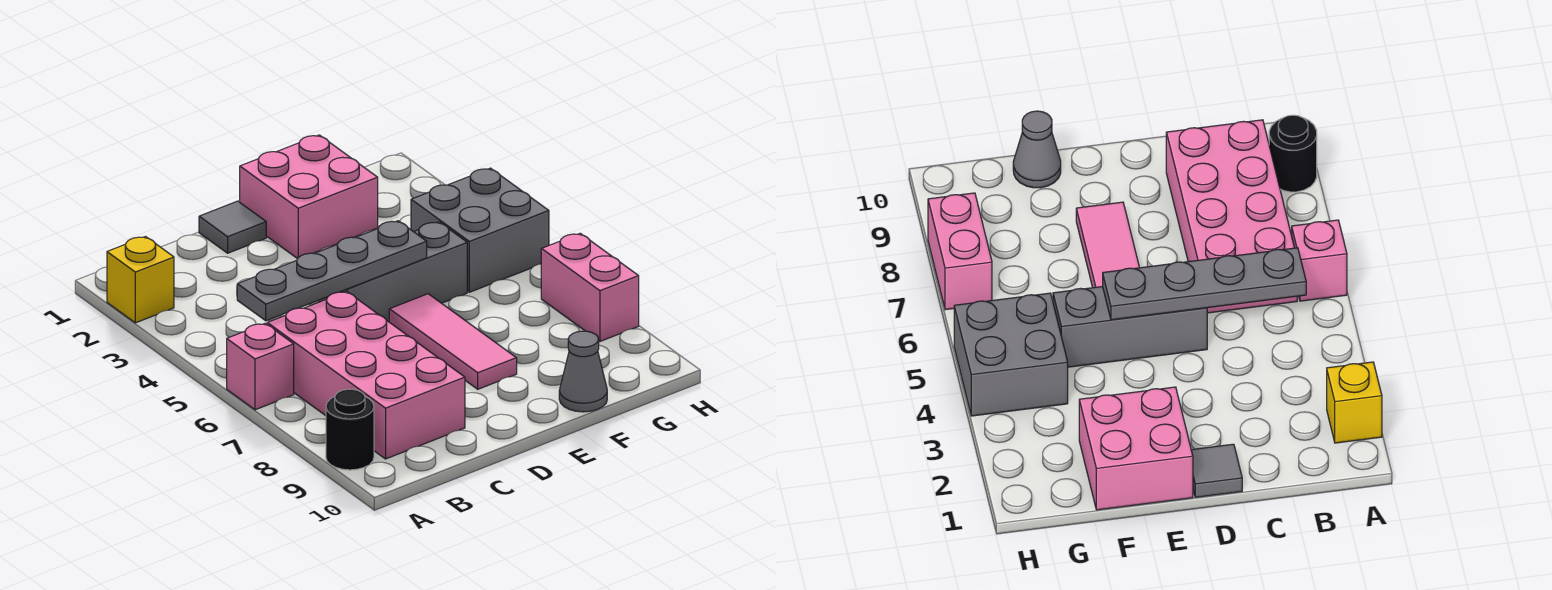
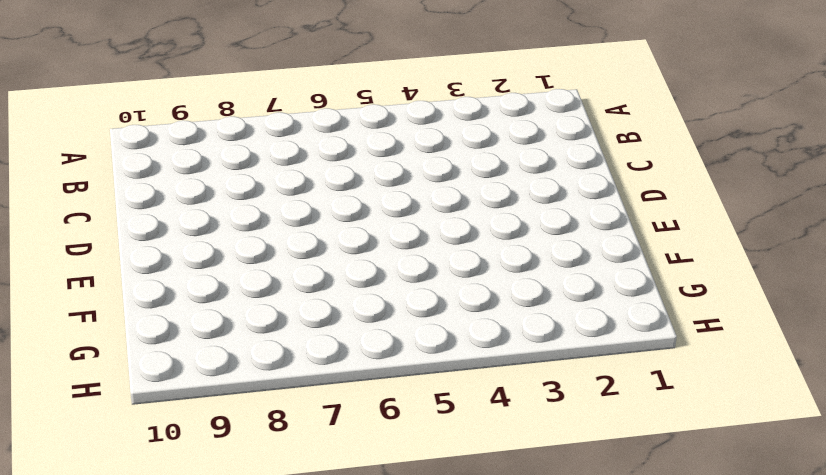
none -> yellow brick A2 level 1
none -> pink brick A6 level 1
none -> black round brick A9 level 1

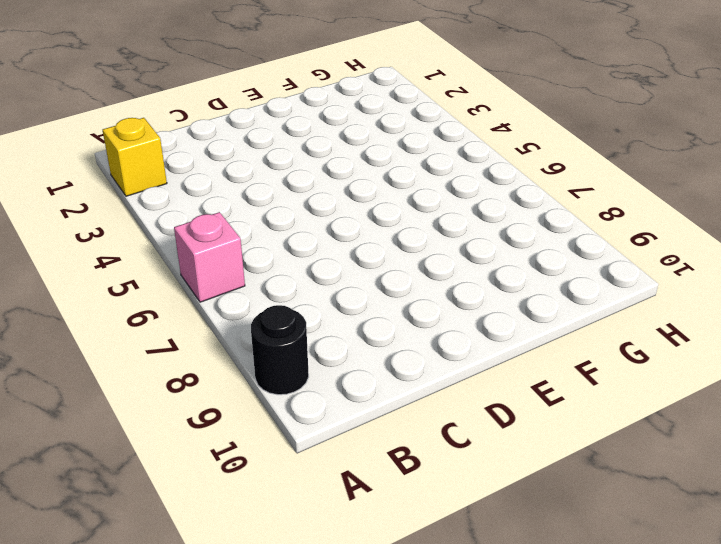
none -> pink brick B6:C9 level 1
none -> grey tile D1 level 1
none -> grey brick D5:F5 level 1

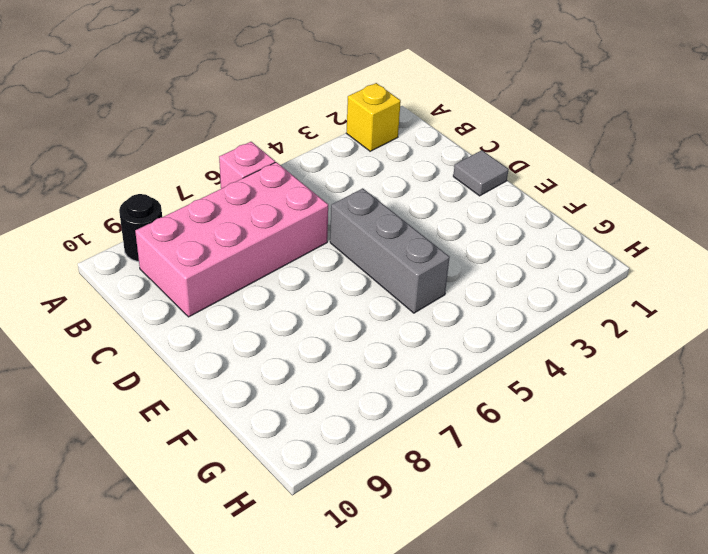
none -> pink brick E1:F2 level 1
none -> pink tile E6:E8 level 1
none -> grey cone F10 level 1

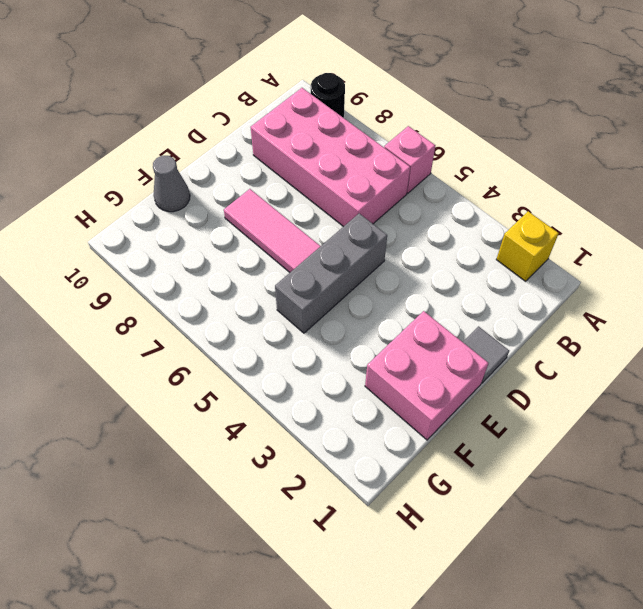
none -> grey brick G4:H5 level 1
none -> pink brick H7:H8 level 1
none -> grey plate B5:E5 level 2

